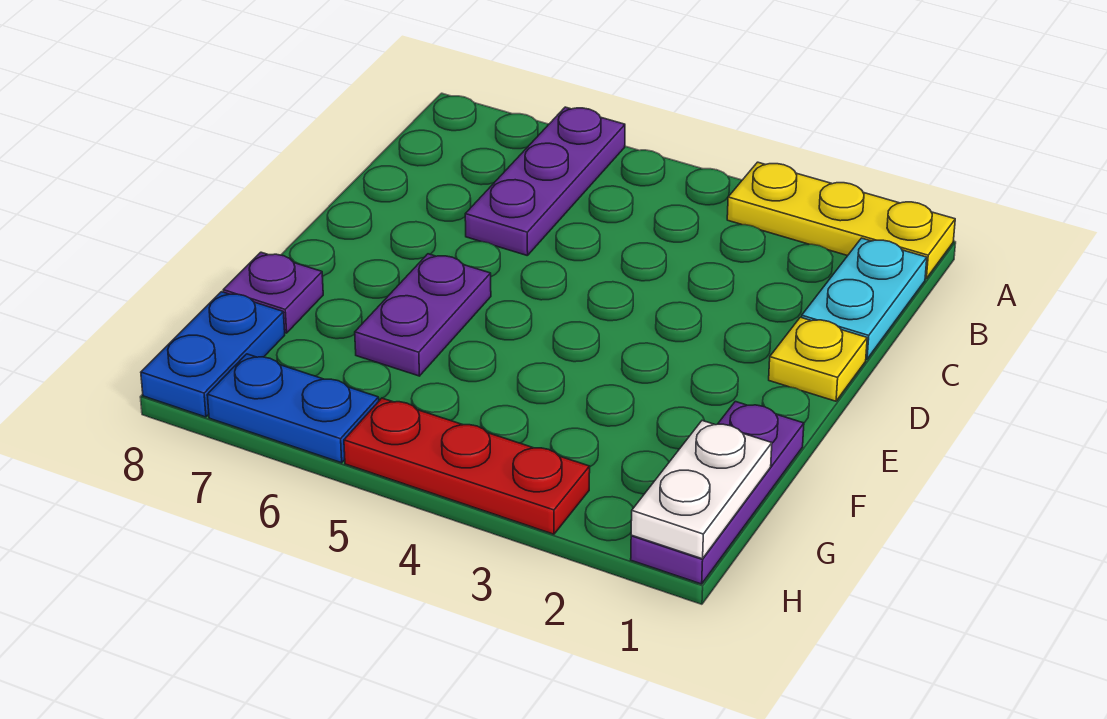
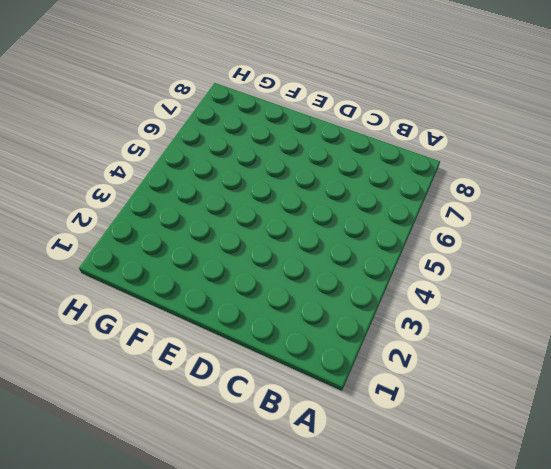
none -> yellow plate A1:A3 level 1
none -> purple plate A6:C6 level 1

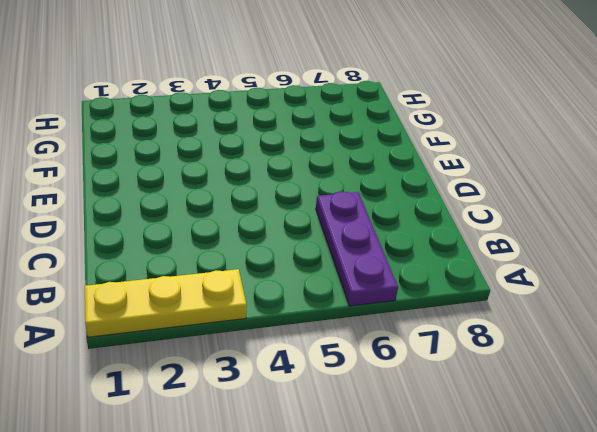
none -> cyan plate B1:C1 level 1
none -> yellow plate D1 level 1

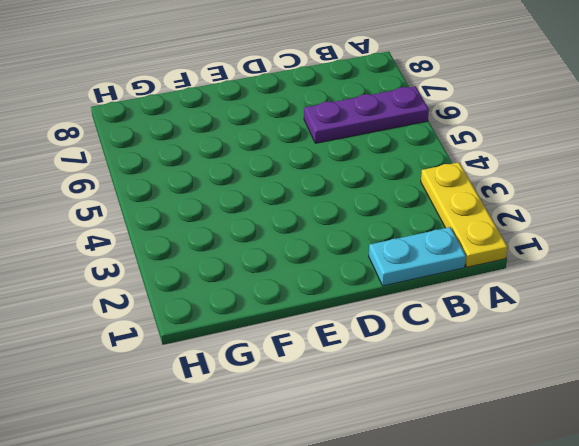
none -> yellow plate D1 level 1
none -> purple plate E6:F6 level 1

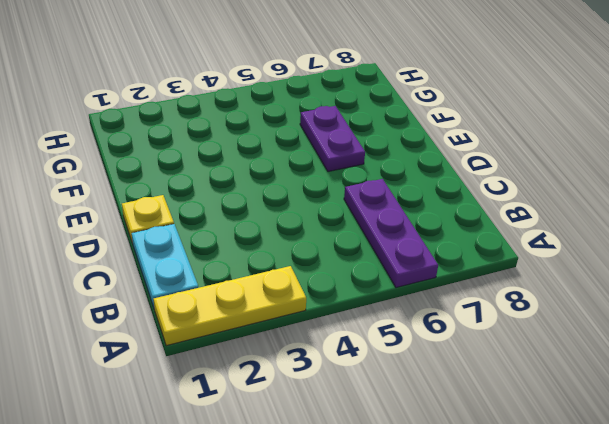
none -> purple plate F1:H1 level 1
none -> purple plate F8 level 1

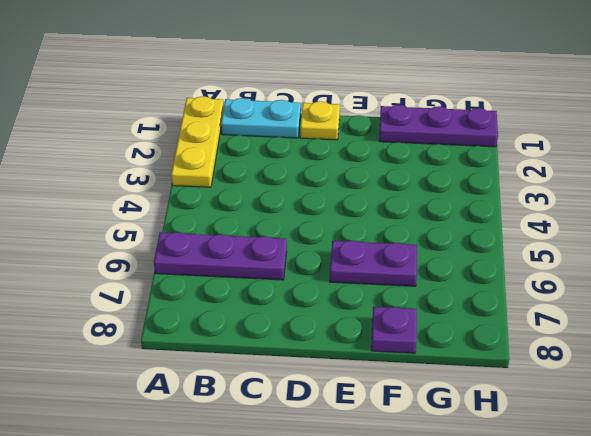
none -> blue plate G8:H8 level 1
none -> red plate H3:H5 level 1

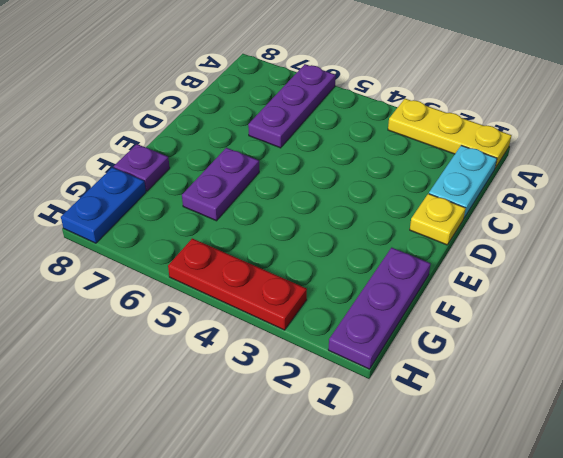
none -> blue plate H6:H7 level 1
none -> white plate G1:H1 level 2

